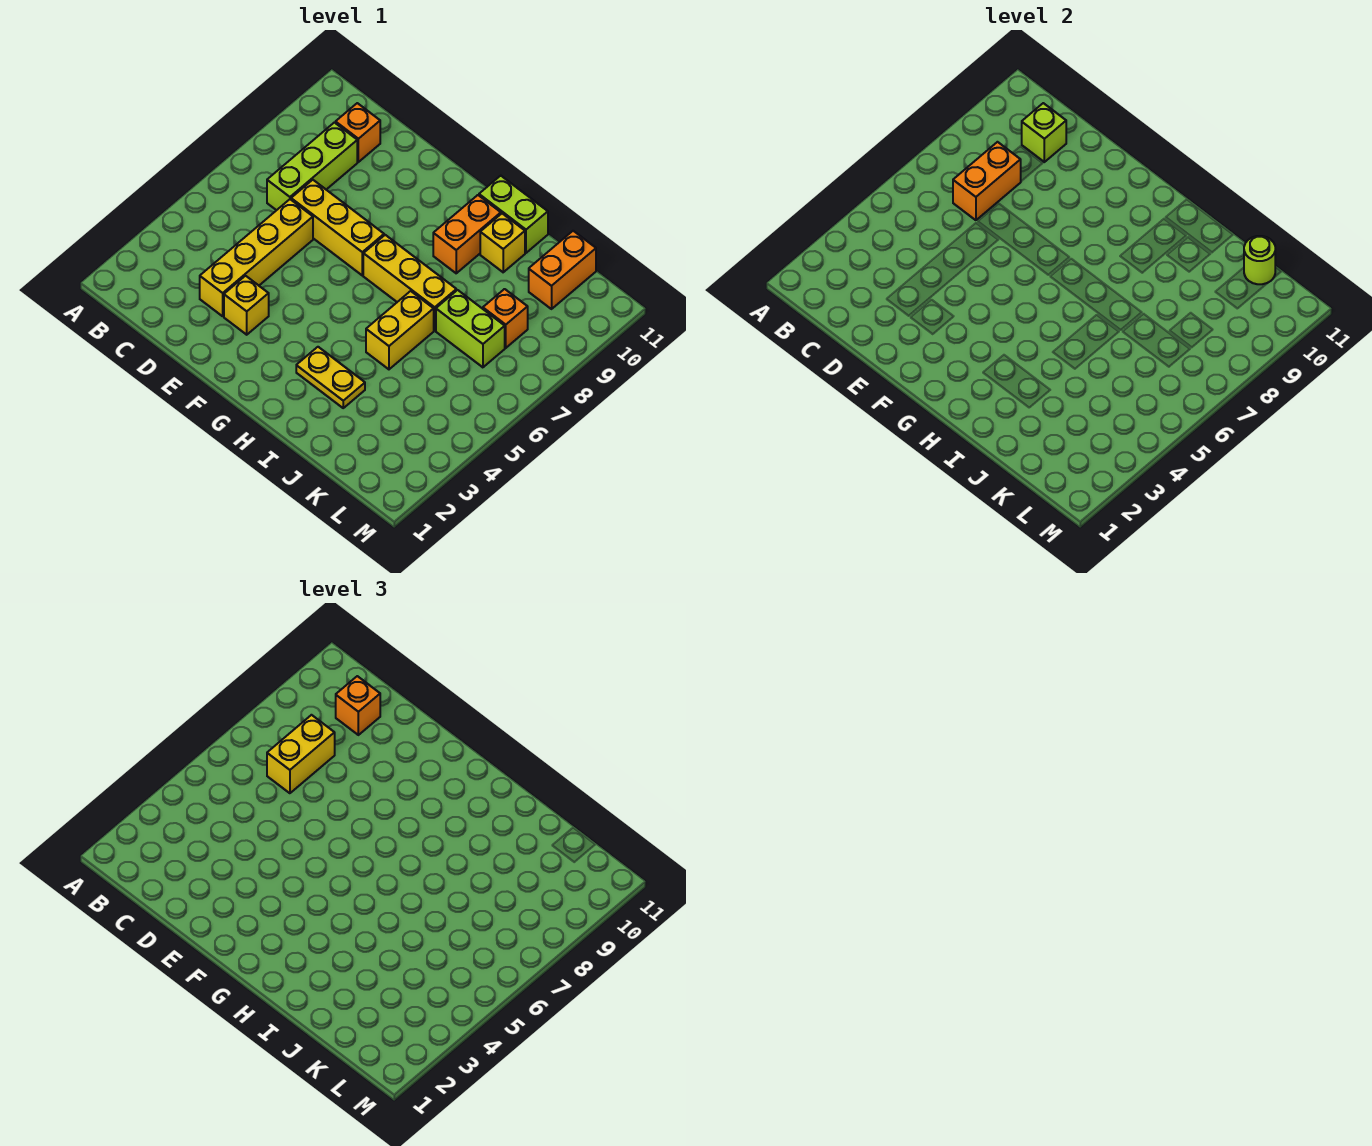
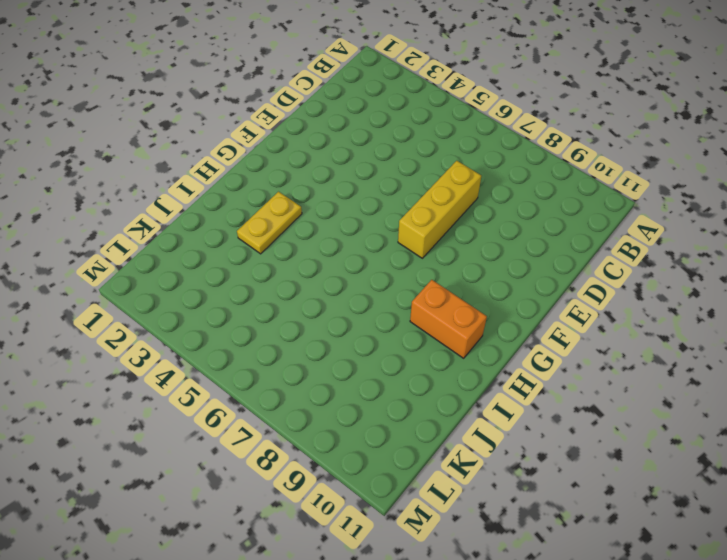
none -> lime brick C7:C9 level 1
none -> orange brick C10 level 1
none -> yellow brick D3:D6 level 1

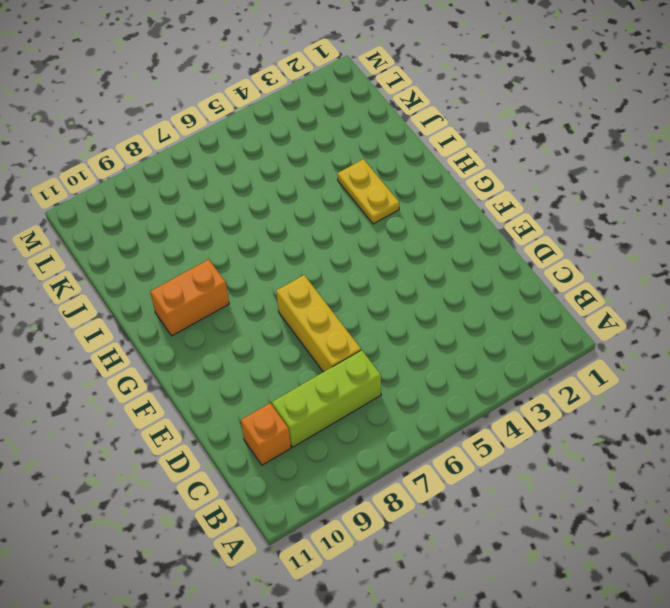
none -> yellow brick D3:D6 level 1
none -> yellow brick E3 level 1
none -> yellow brick G7:I7 level 1

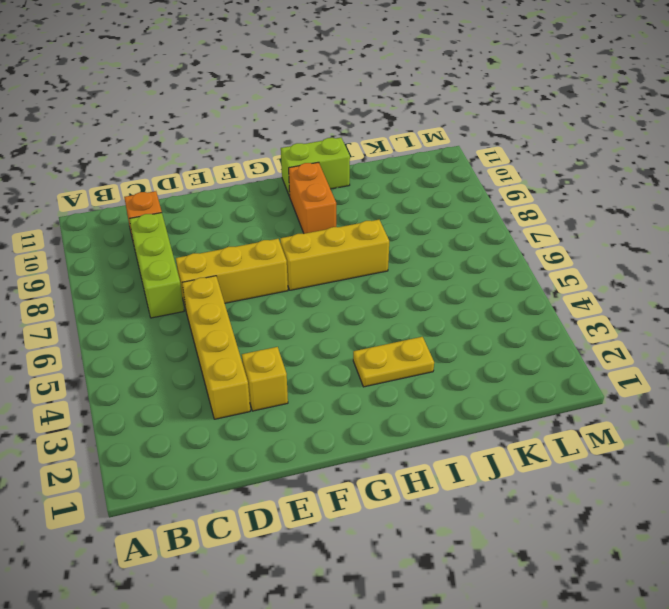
none -> yellow brick I5:I6 level 1
none -> yellow brick I10 level 1
none -> lime brick J7:K7 level 1

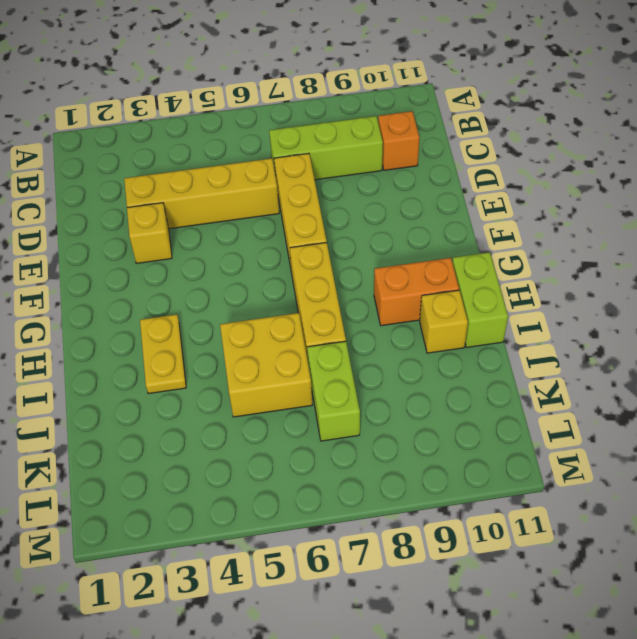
yellow brick I5:J6 level 1 -> yellow brick I5:I6 level 1
none -> orange brick K8 level 1
none -> orange brick K10:K11 level 1
none -> orange brick C7:C8 level 2

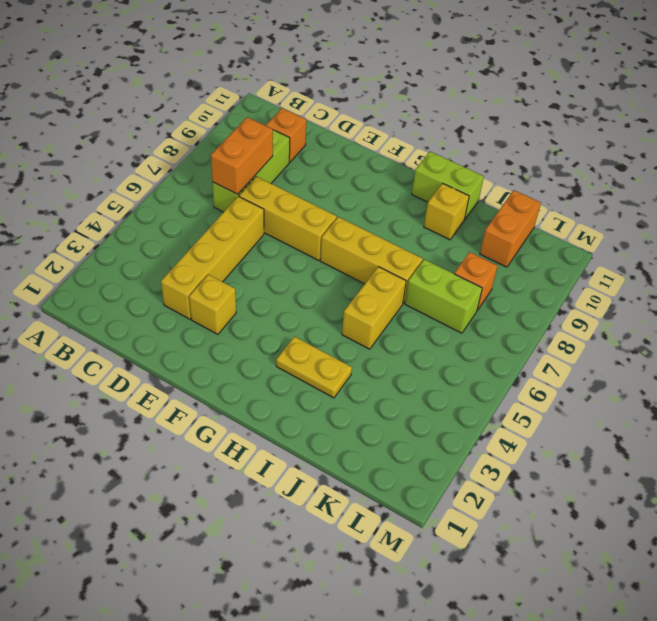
none -> orange brick H9:H10 level 1
none -> lime brick C10 level 2
none -> lime round brick K11 level 2

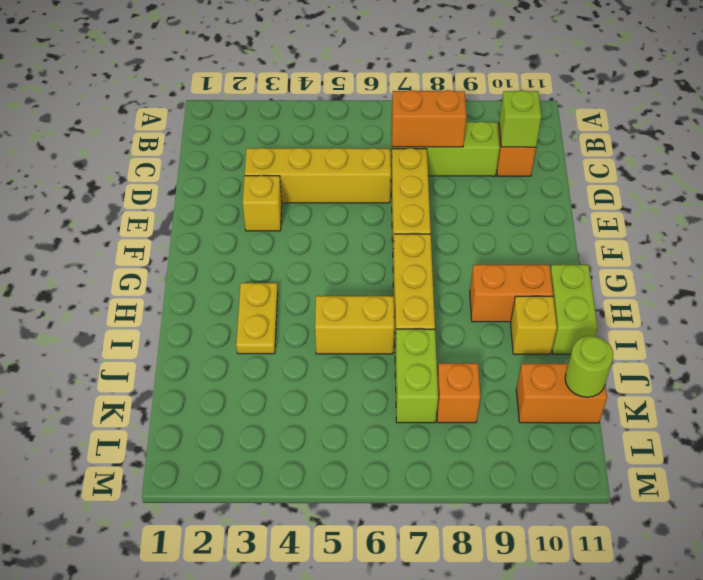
none -> yellow brick C7:C8 level 3
none -> orange brick C10 level 3

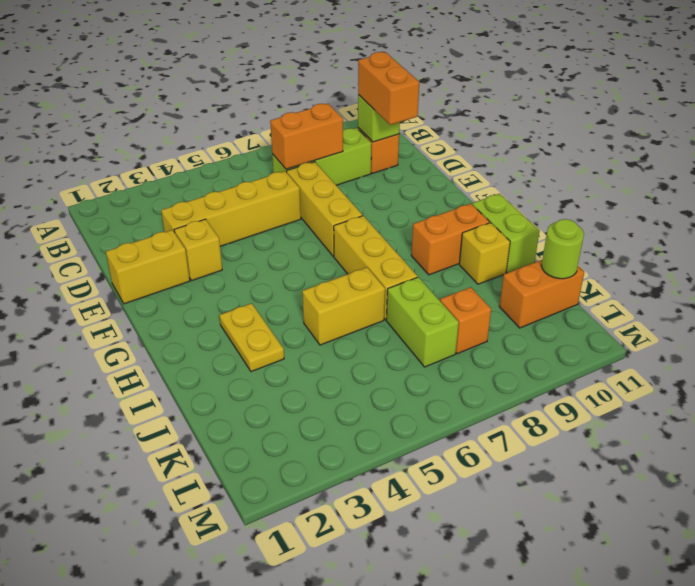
orange brick C10:D10 level 3 -> orange brick C10 level 3
yellow brick E1:E2 level 1 -> yellow brick C7:C8 level 3

